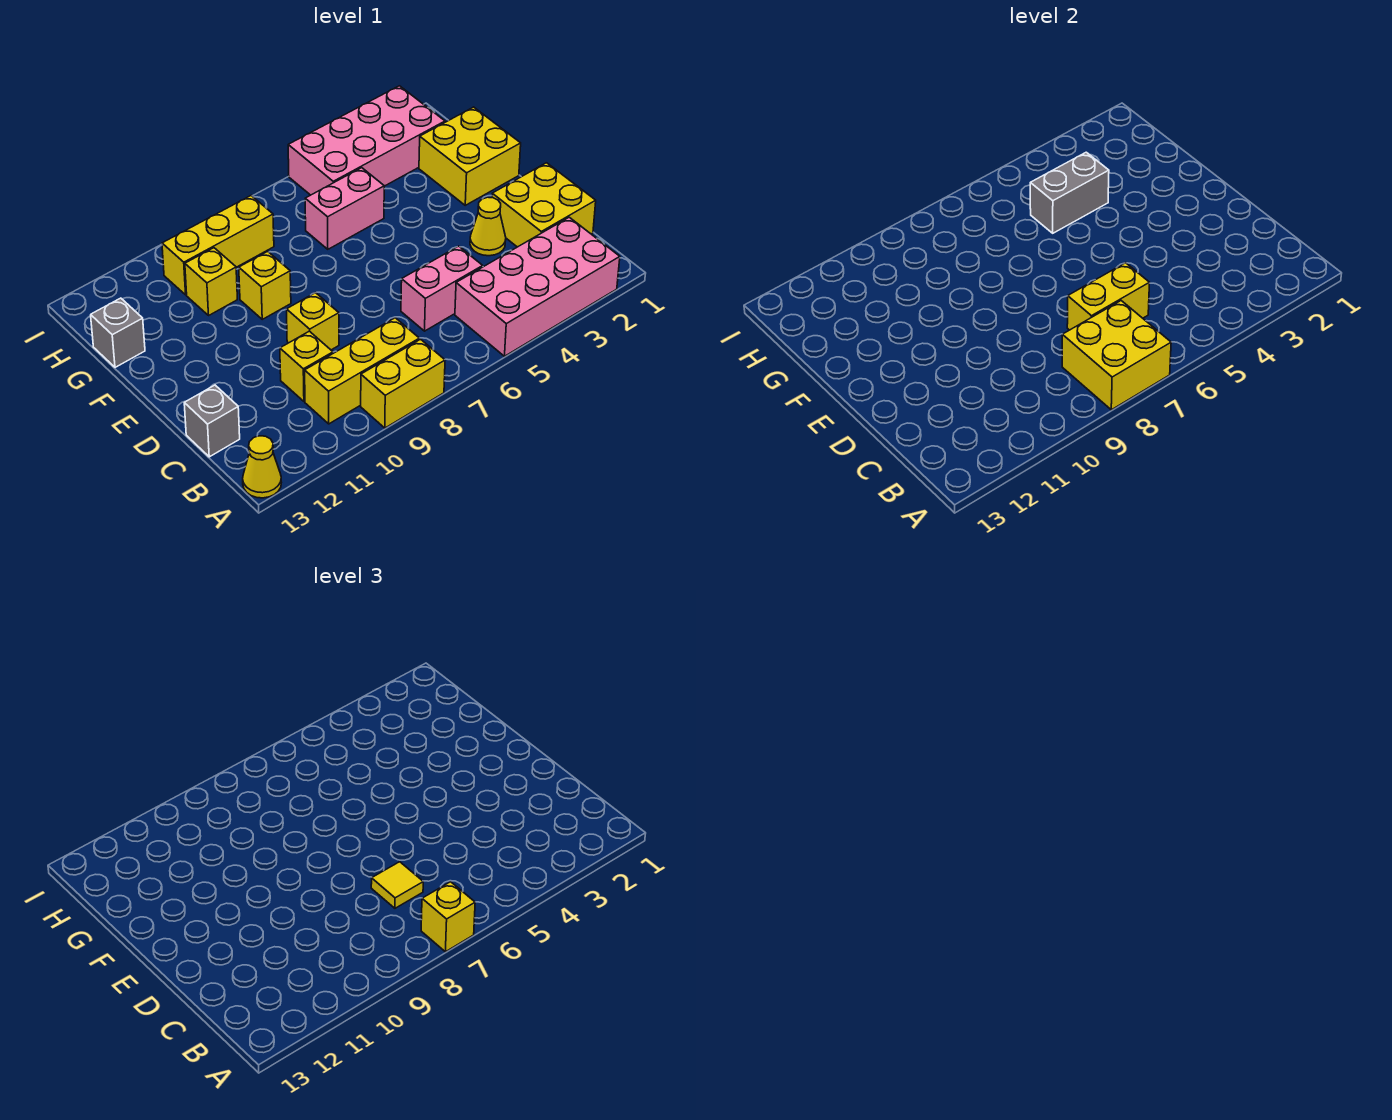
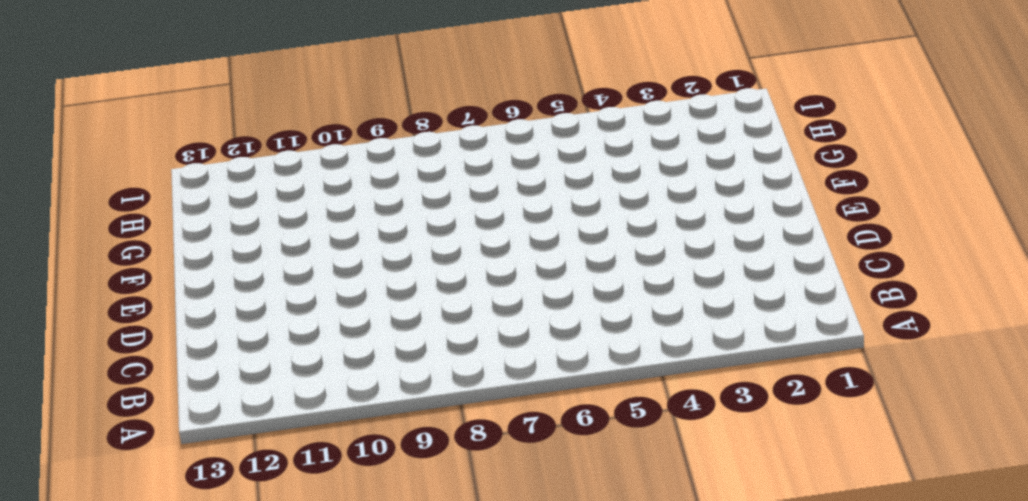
none -> pink brick A2:B5 level 1
none -> yellow brick A8:A9 level 1
none -> yellow cone A13 level 1

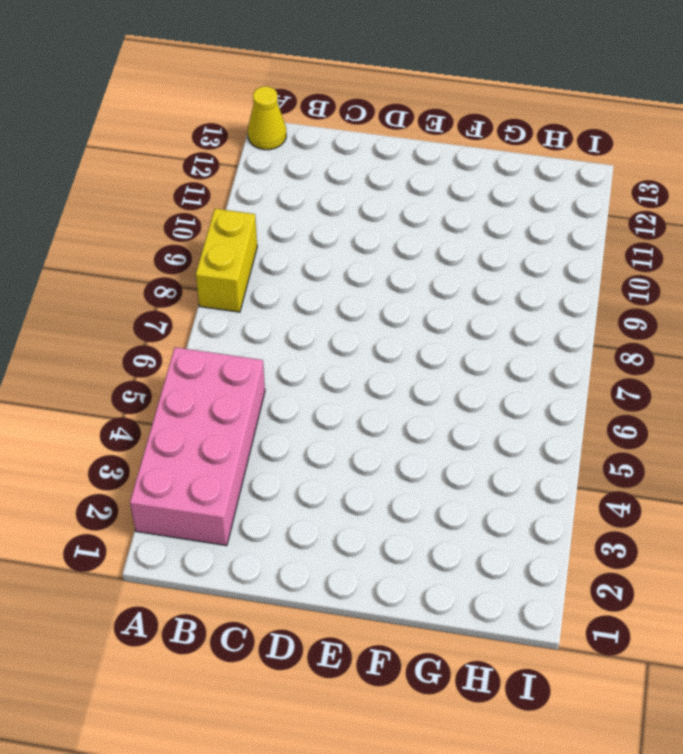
none -> yellow brick B8:B10 level 1
none -> yellow brick C1:D2 level 1
none -> pink brick C5:C6 level 1

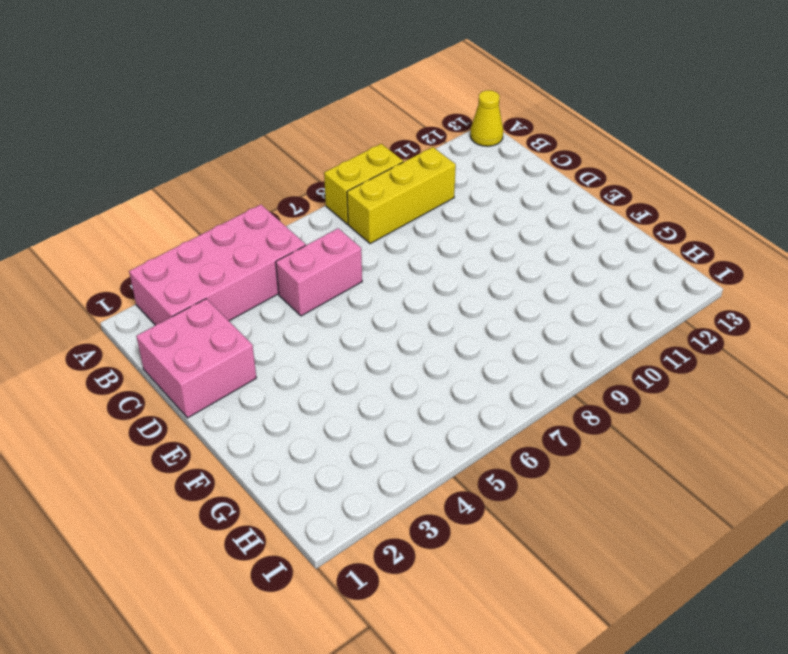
pink brick C1:D2 level 1 -> yellow brick C1:D2 level 1
none -> yellow brick C10 level 1
none -> grey brick C13 level 1
none -> yellow cone D3 level 1

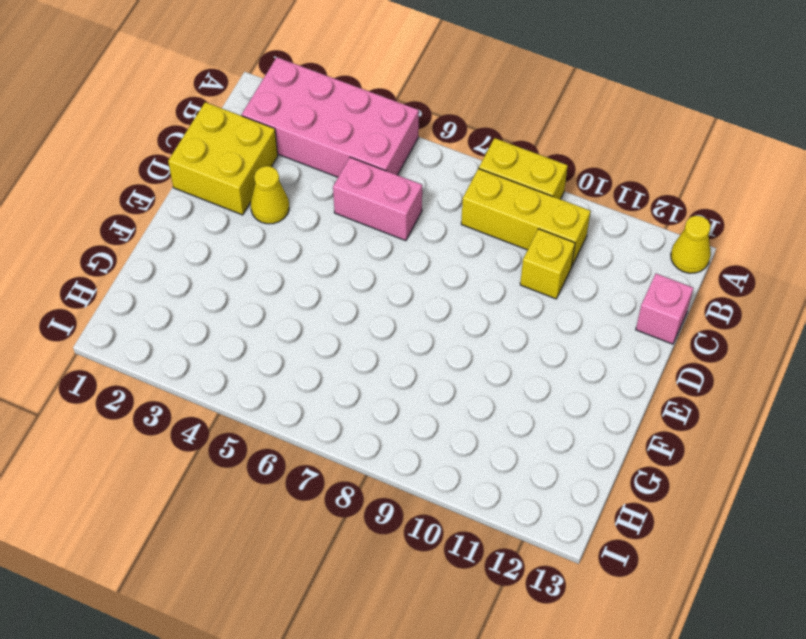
pink brick C13 level 1 -> grey brick C13 level 1
none -> yellow brick D9 level 1
none -> yellow brick F1:G2 level 1
none -> yellow brick F9 level 1

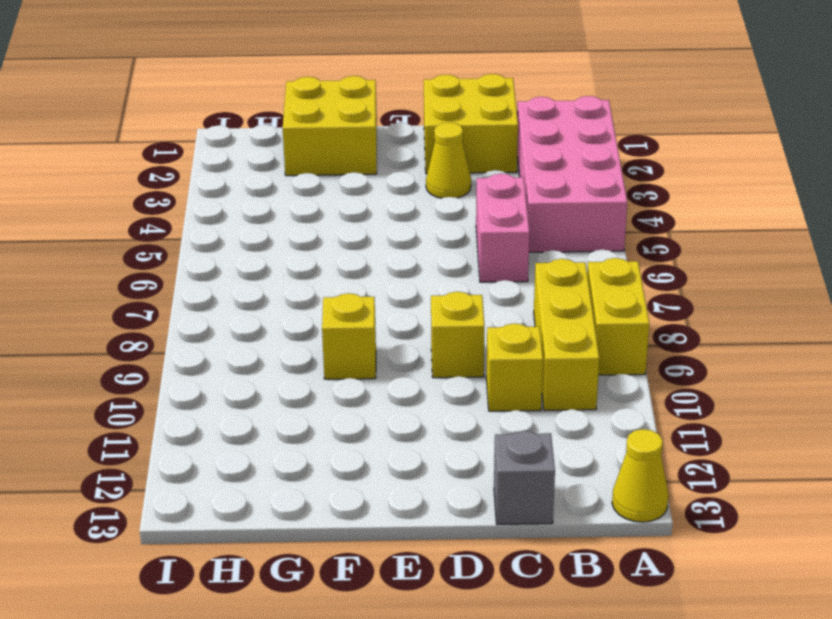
none -> pink brick G5:G6 level 1
none -> yellow brick G10 level 1
none -> grey brick G13 level 1

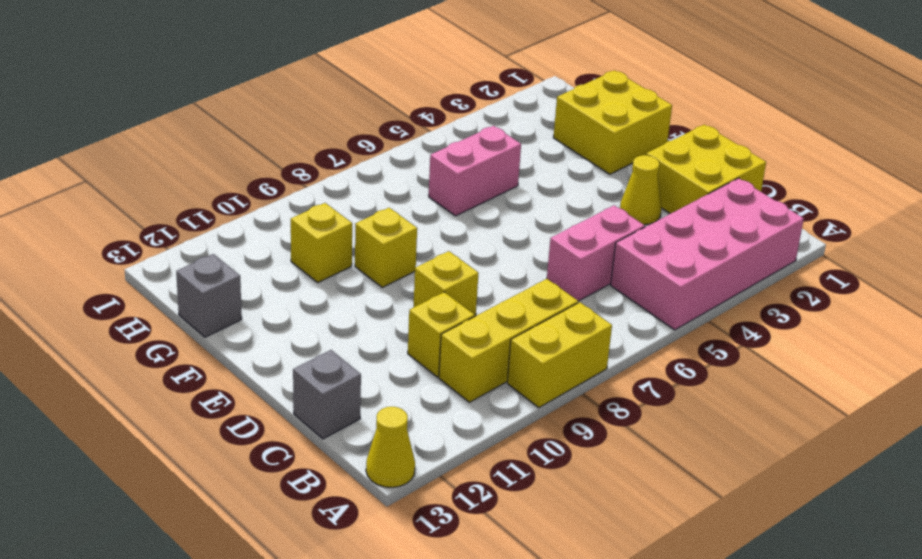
none -> pink brick H2:I5 level 1
none -> yellow brick H8:H10 level 1
none -> yellow brick A7:B8 level 2

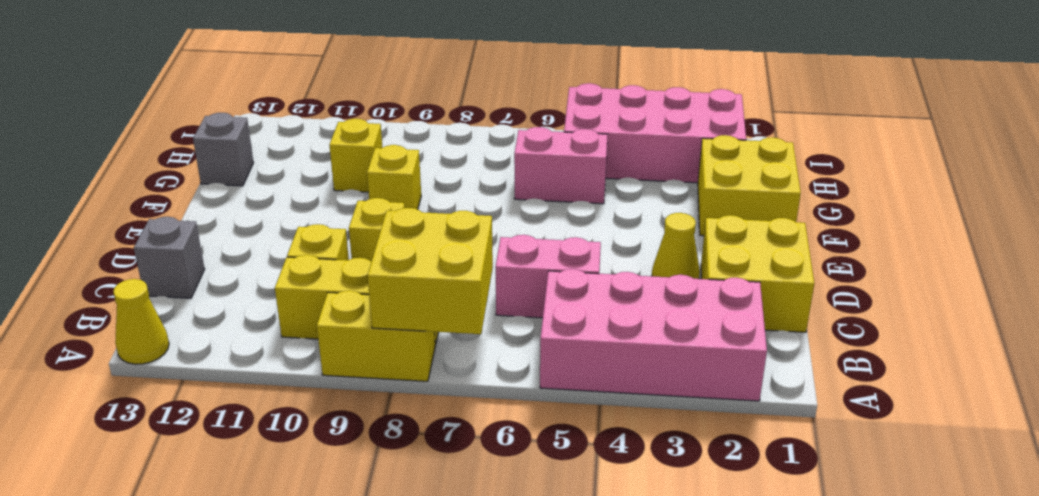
none -> yellow brick H8:H10 level 1
none -> yellow brick C6:C7 level 2
none -> grey brick G4:G5 level 2

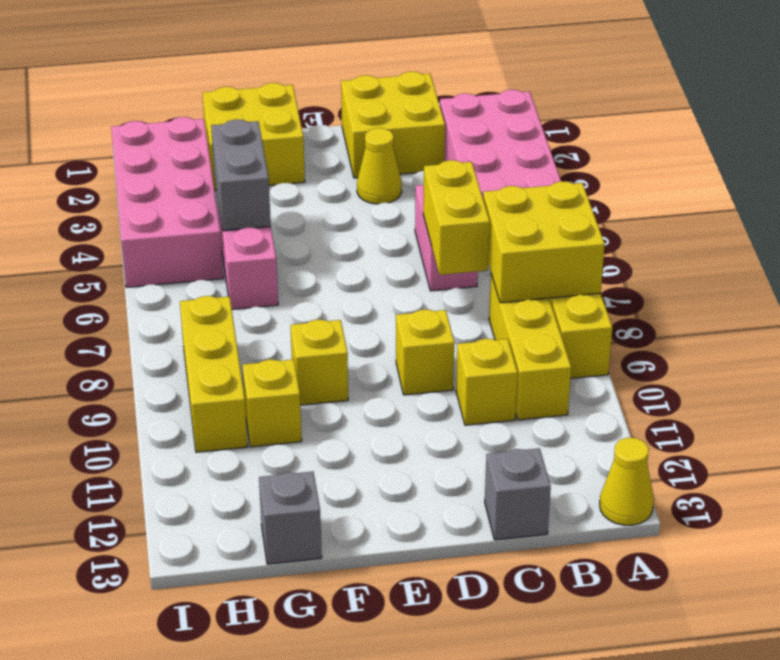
none -> yellow brick A7 level 3
none -> yellow tile C7 level 3

